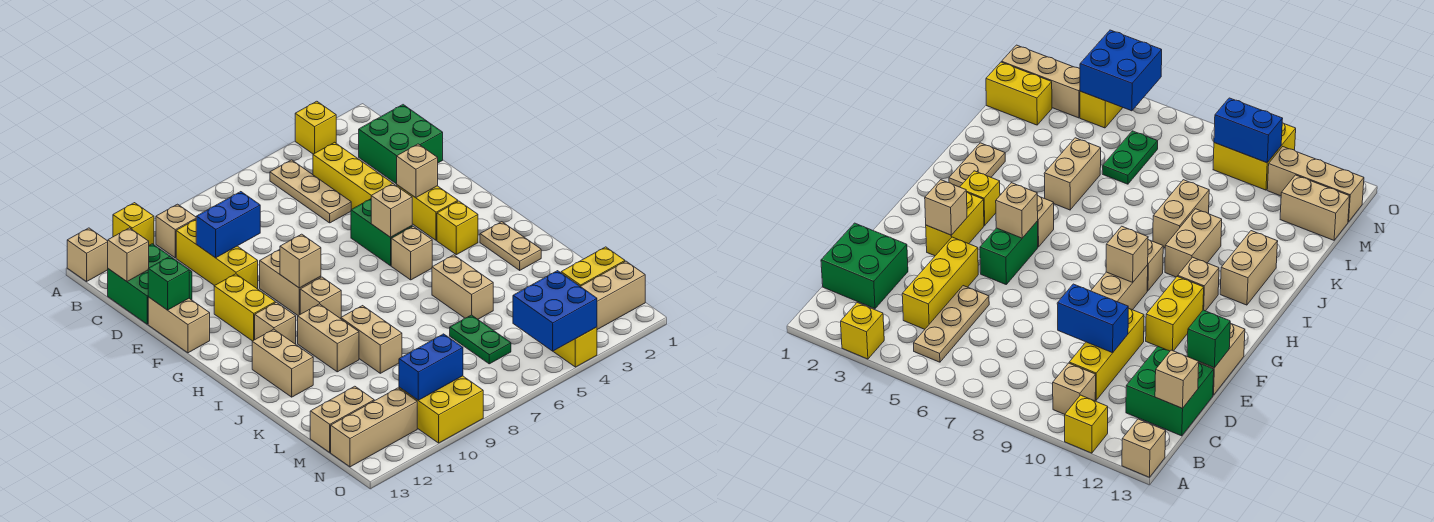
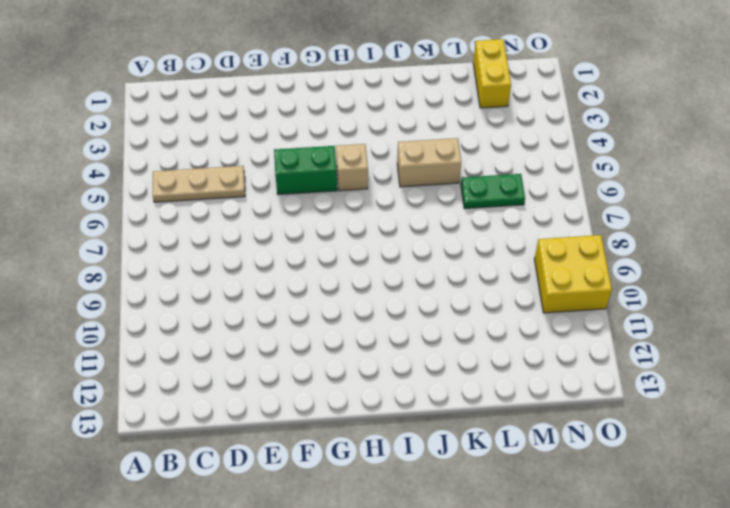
none -> yellow brick A3 level 1
none -> yellow brick A11 level 1
none -> tan brick A13 level 1
none -> tan brick B10 level 1

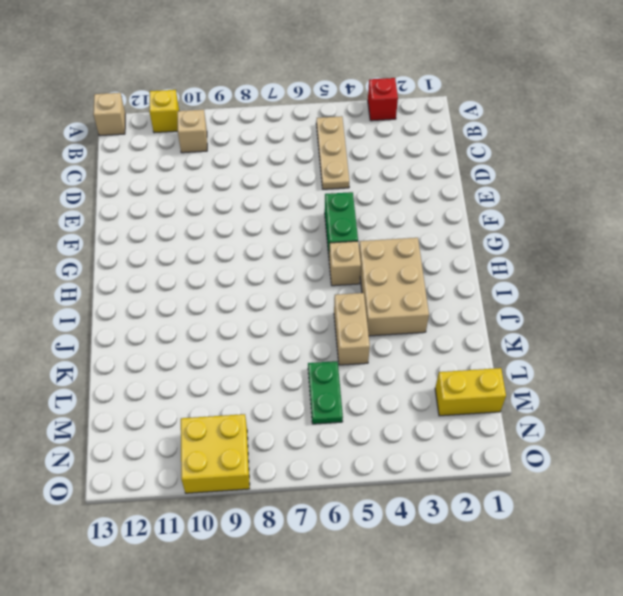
red brick A3 level 1 -> yellow brick A3 level 1
tan brick H3:J4 level 1 -> yellow brick H3 level 1
none -> green brick C1:D2 level 1
none -> yellow brick C4:E4 level 1
none -> yellow brick C10:E10 level 1
none -> green brick C12:D13 level 1

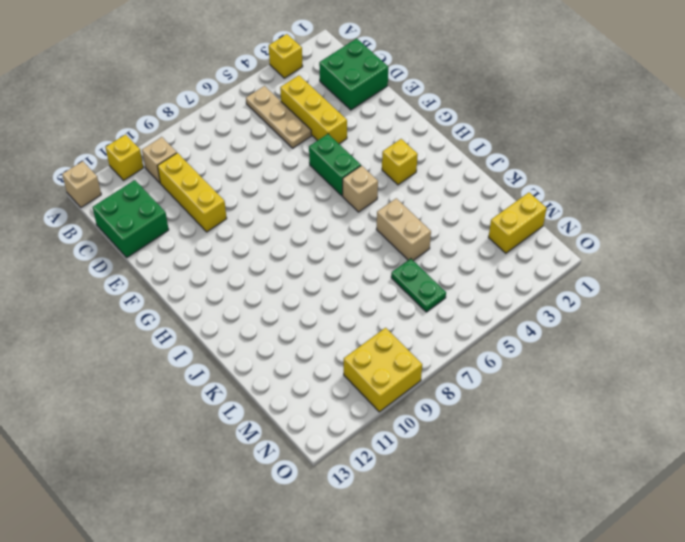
none -> tan brick E13:F13 level 1
none -> yellow brick F3:G3 level 1
none -> tan brick F9:G9 level 1
none -> yellow brick F11:G11 level 1

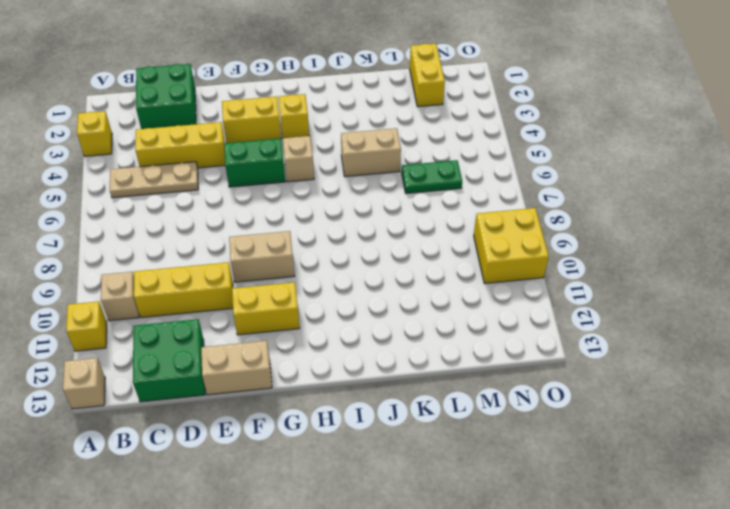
none -> tan brick H9 level 1
none -> tan brick H11 level 1
none -> tan plate I2:J2 level 1
none -> tan brick I10:J10 level 1

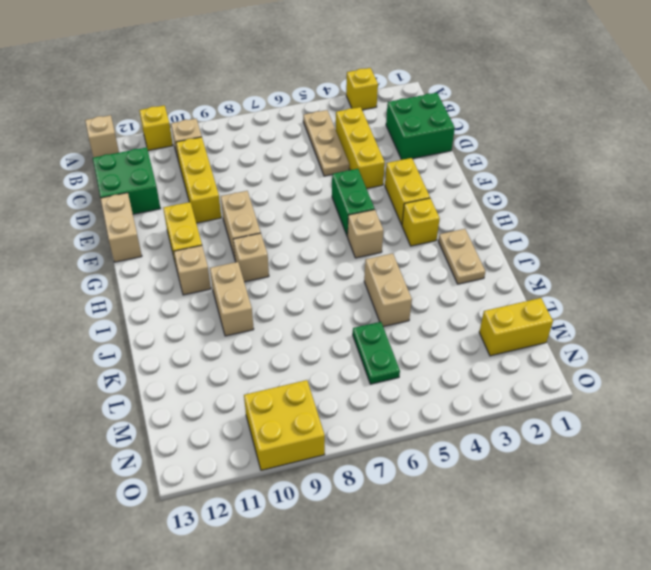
none -> tan brick I12:J12 level 1
none -> tan brick J9:K9 level 1
none -> tan brick M12:M13 level 1
none -> tan brick N1:N3 level 1

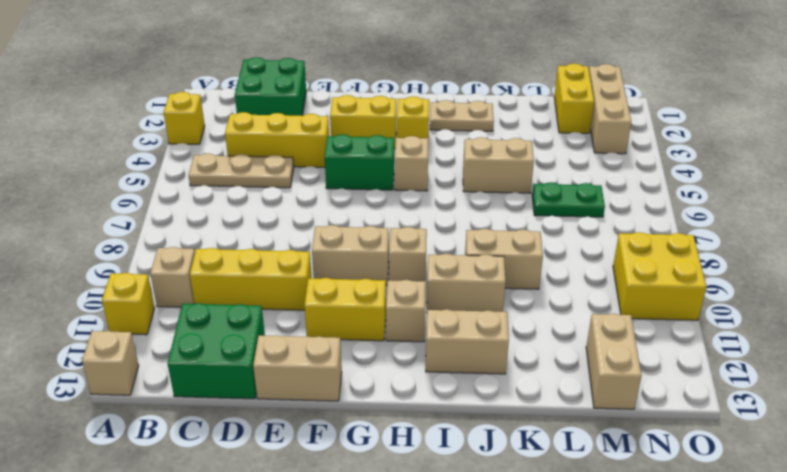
none -> yellow brick N4:O4 level 1
none -> tan brick N11:N13 level 1
none -> tan brick C13 level 2
none -> blue brick D9:D10 level 2

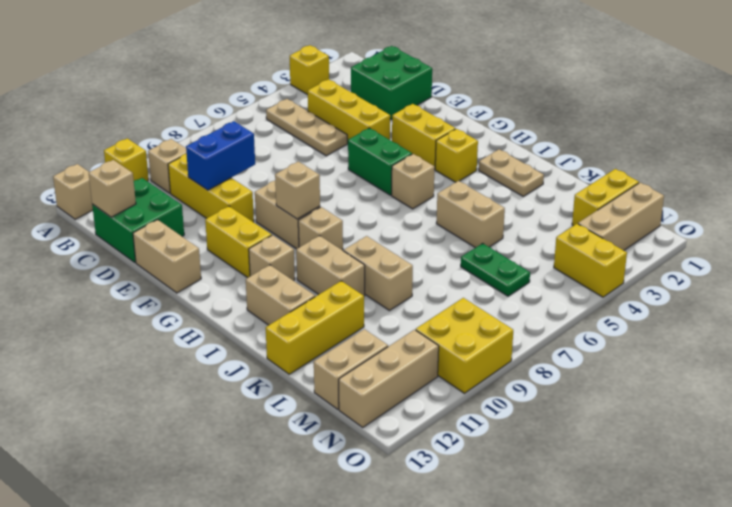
yellow brick K11:K13 level 1 -> none
none -> green brick E13 level 2
none -> tan brick F3 level 2
none -> tan brick G5 level 2
none -> blue brick N4:O5 level 2

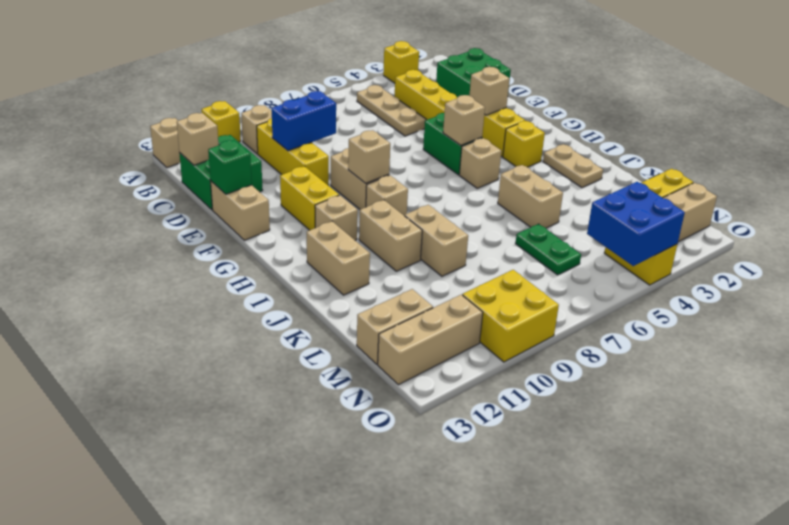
none -> blue brick N9:N10 level 2

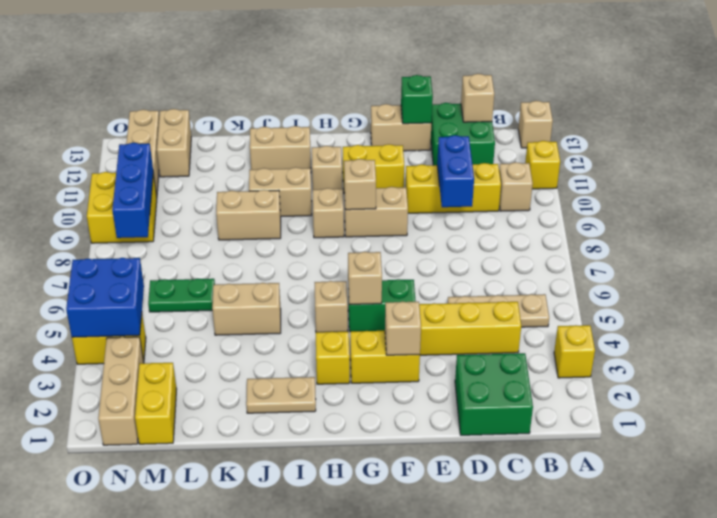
blue brick N8:N10 level 2 -> blue brick N9:N10 level 2

